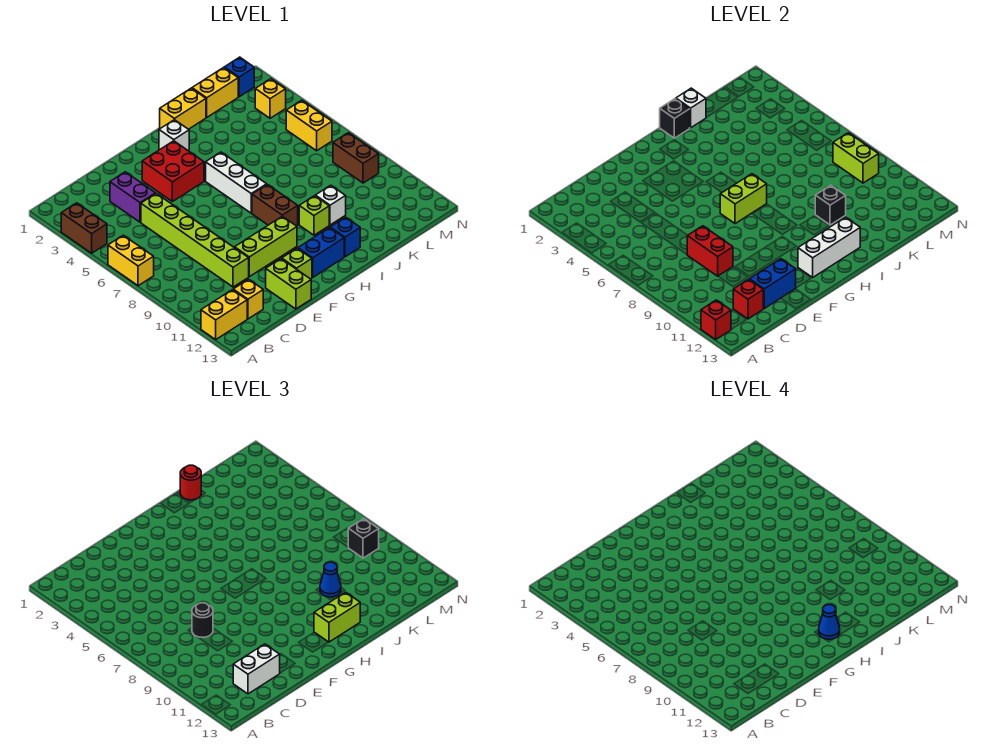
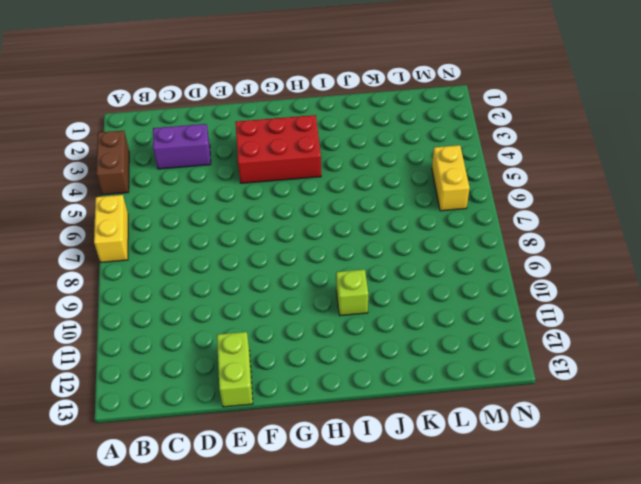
purple brick C3:D3 level 1 -> purple brick D3:D4 level 1
red brick F3:H4 level 1 -> red brick F3:G4 level 1
none -> yellow brick A12:B12 level 1
none -> yellow brick C12 level 1
none -> lime brick D5:D10 level 1
none -> lime brick E10:G10 level 1

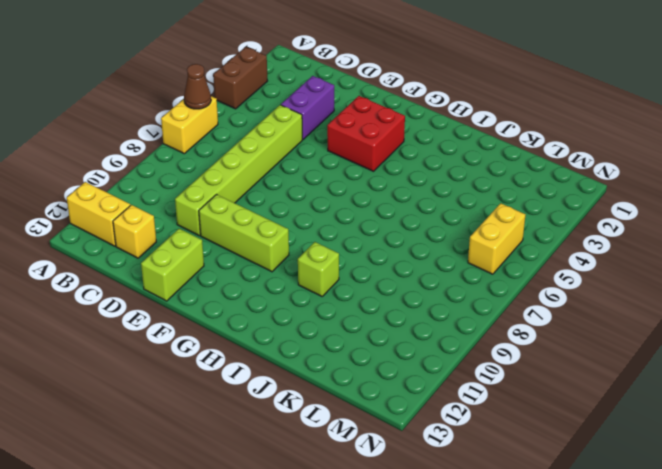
brown cone A6 level 2 -> none
none -> lime brick F12 level 1
none -> blue brick G12:H12 level 1
none -> white brick H2 level 1
none -> white brick H5:H7 level 1

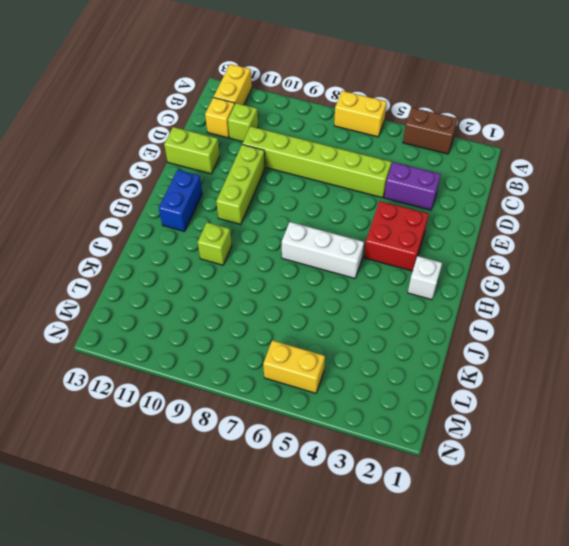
lime brick C11 level 1 -> lime brick F12 level 1
none -> brown brick H8:H9 level 1
none -> yellow brick I1:J1 level 1
none -> blue brick I12 level 1
none -> white brick J10 level 1

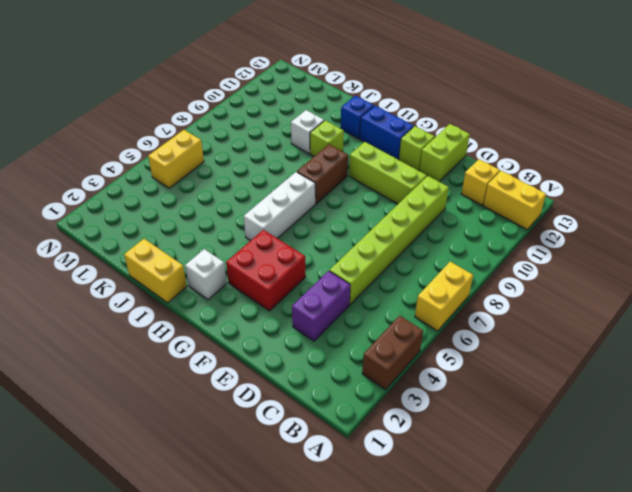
none -> yellow brick K1:L1 level 1
none -> blue brick M1 level 1
none -> yellow brick M3 level 1
none -> brown brick M8:M9 level 1

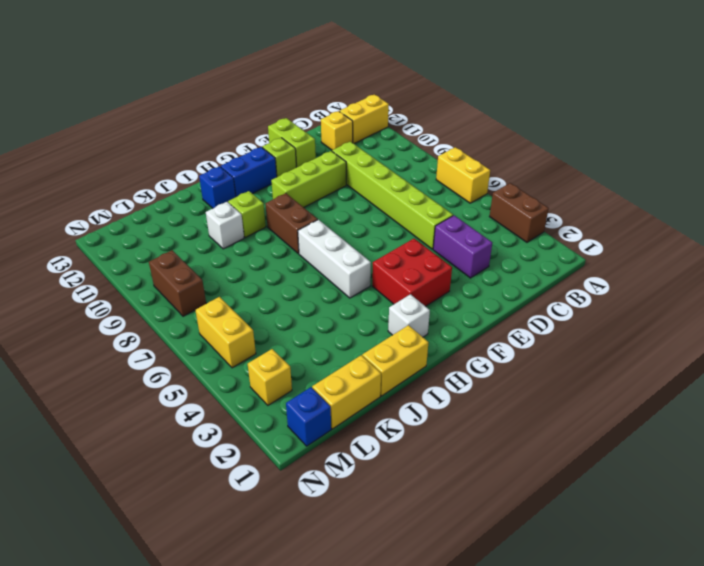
none -> red brick A12 level 2
none -> red brick C12 level 2
none -> red brick D8:D9 level 2
none -> blue brick D12:E12 level 2

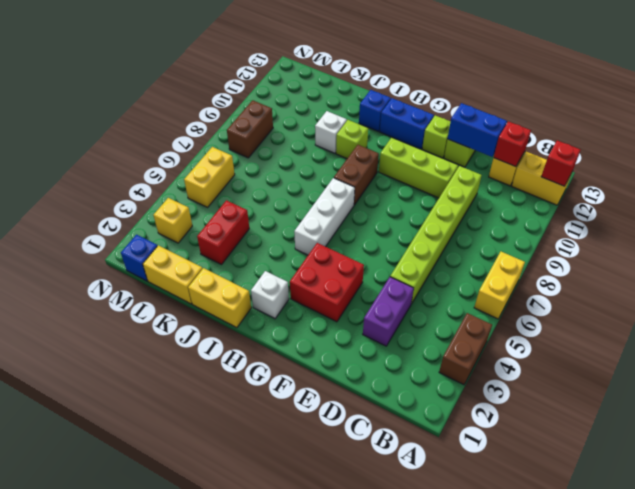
red brick K3:K4 level 1 -> red brick D8:D9 level 2
none -> lime brick G7:H7 level 2
none -> white brick G12:I12 level 2
none -> black brick I1 level 2
none -> white brick J1 level 2

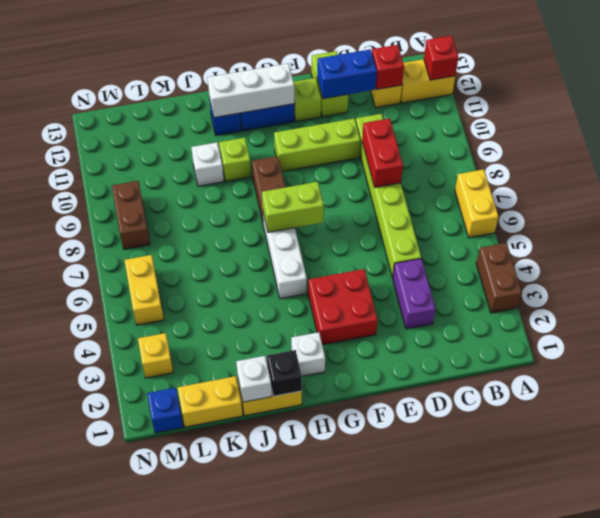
none -> black brick J10 level 2
none -> lime brick M8:M9 level 2
none -> white brick C12:D12 level 3
none -> black round brick D8 level 3

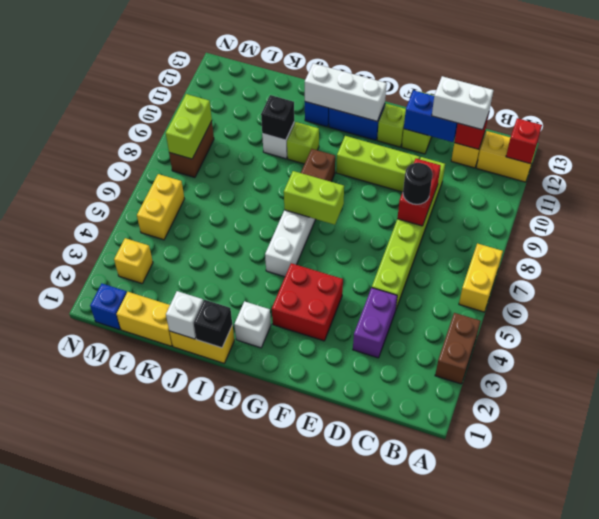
none -> lime brick H12:I12 level 3
none -> red round brick J1 level 3
none -> blue cone J10 level 3
none -> black brick M9 level 3

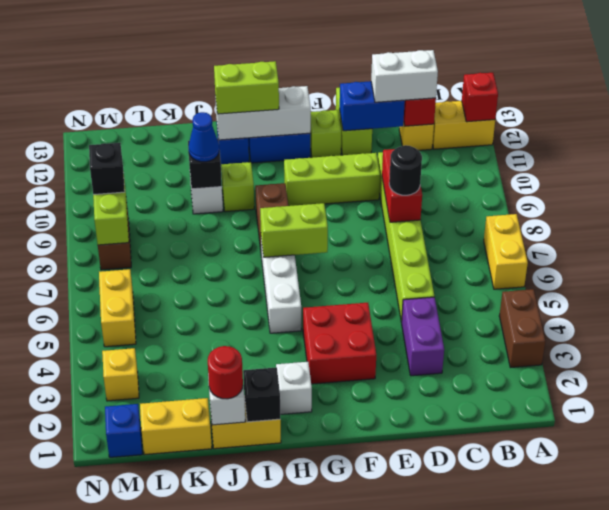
none -> blue cone H12 level 4

